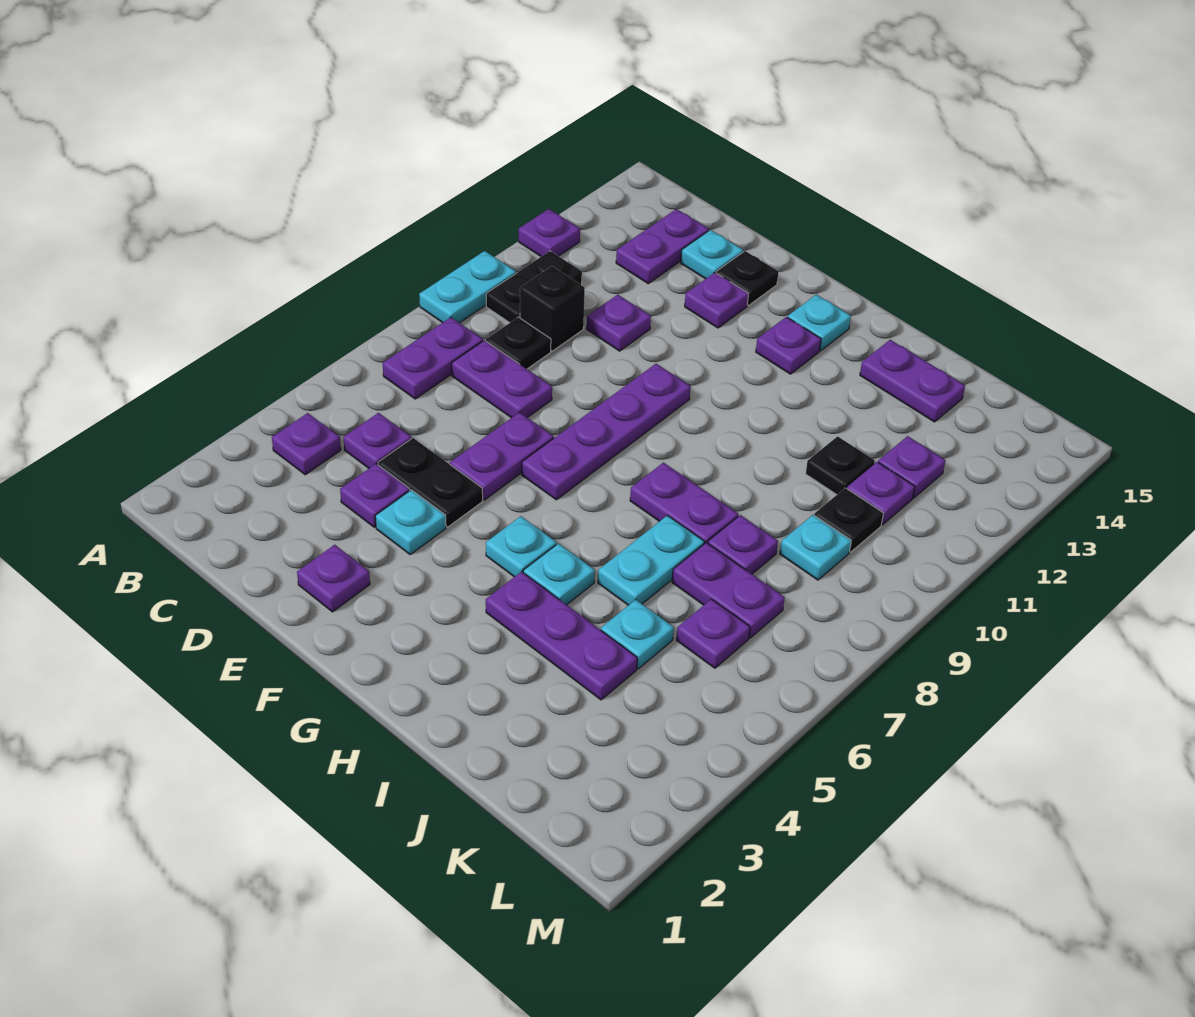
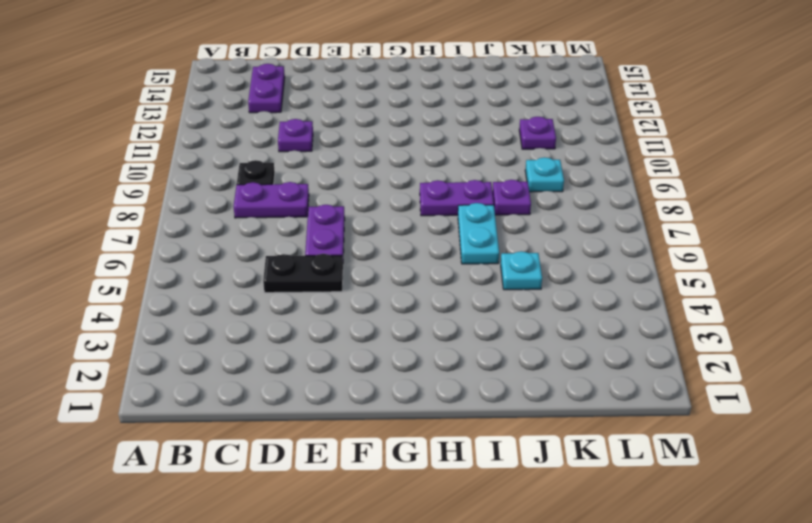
none -> cyan plate A9:A10 level 1
none -> purple plate A12 level 1
none -> purple plate B4 level 1
none -> purple plate B7:B8 level 1

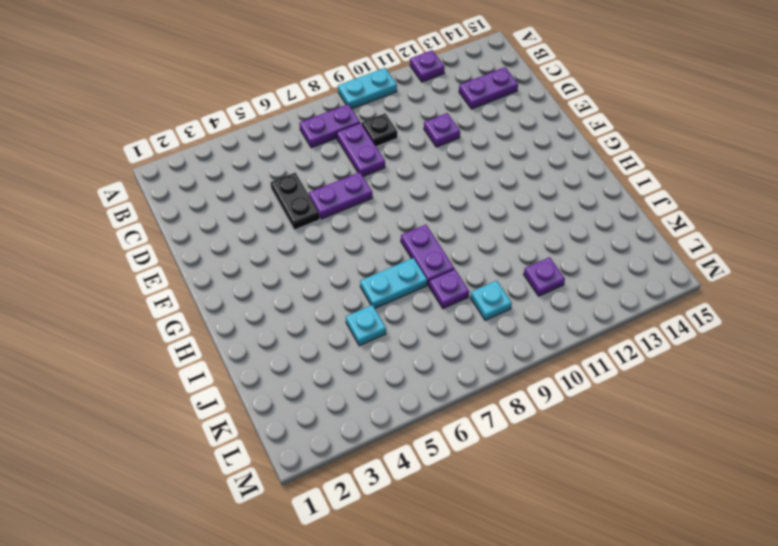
none -> purple plate B4 level 1
none -> black plate B10:B11 level 1
none -> purple plate C5 level 1
none -> black brick C10 level 1

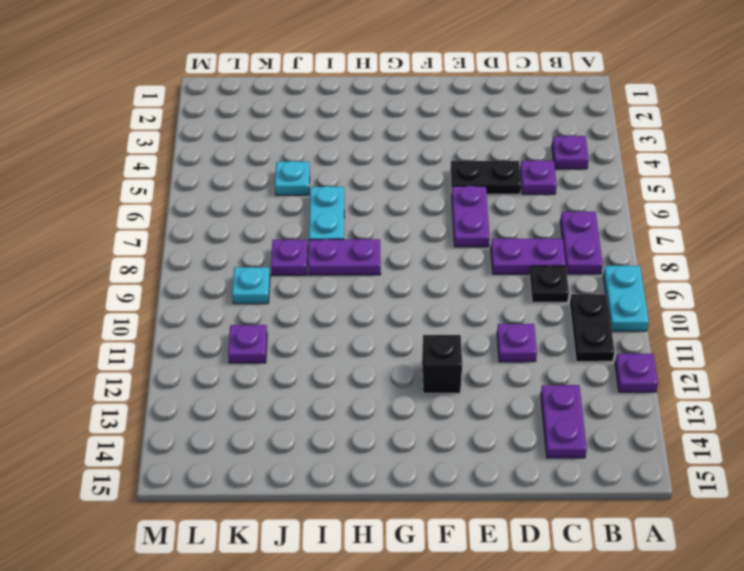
black brick F12 level 1 -> black brick C10 level 1
none -> purple plate D4 level 1
none -> cyan plate D14 level 1
none -> purple plate E2 level 1
none -> cyan plate E4 level 1

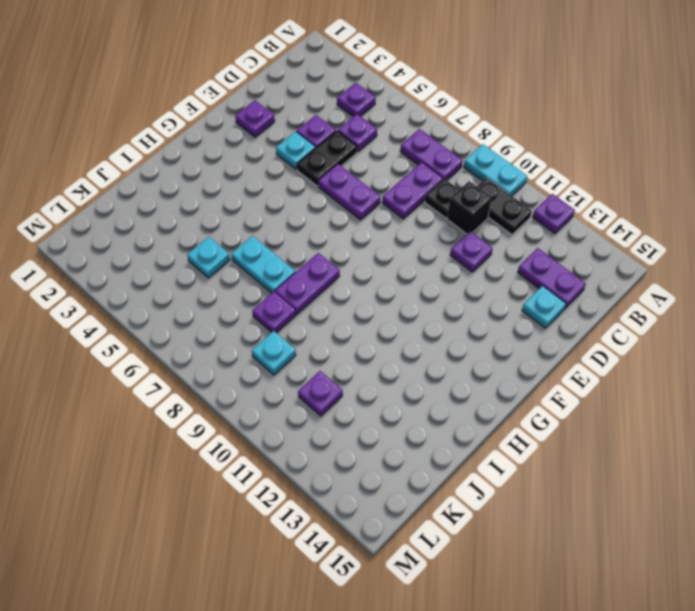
none -> purple plate E13 level 1
none -> black plate E14 level 1
none -> purple plate F7:F10 level 1
none -> cyan plate G5 level 1

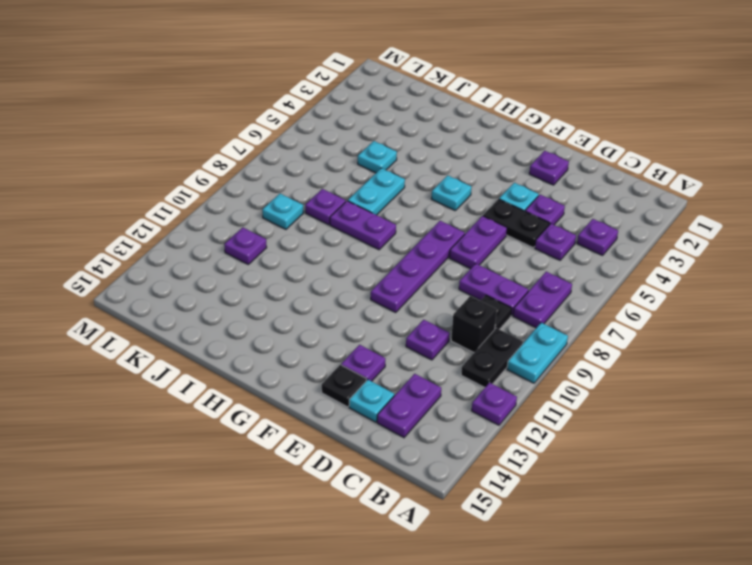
none -> purple plate G13 level 1
none -> cyan plate G14 level 1
none -> purple plate H4:J4 level 1
none -> cyan plate H5 level 1

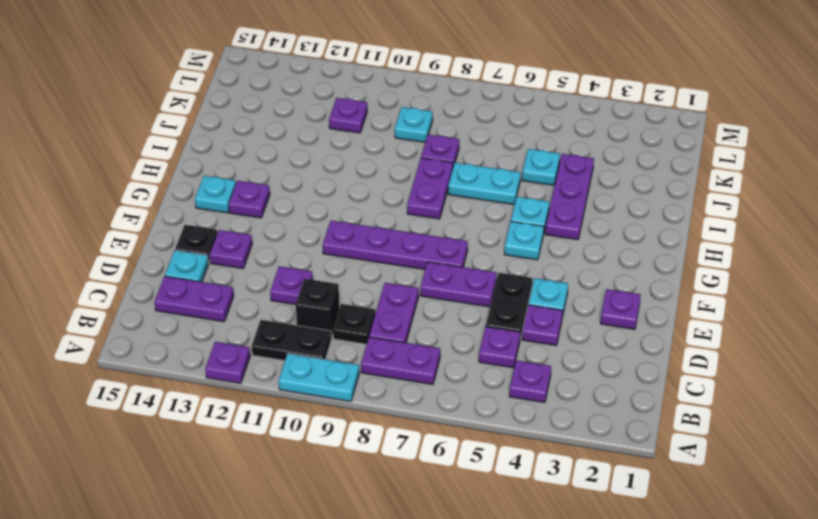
none -> purple plate I14:J14 level 1
none -> purple plate J7:K7 level 1
none -> black plate J11 level 1
none -> purple plate K6 level 1

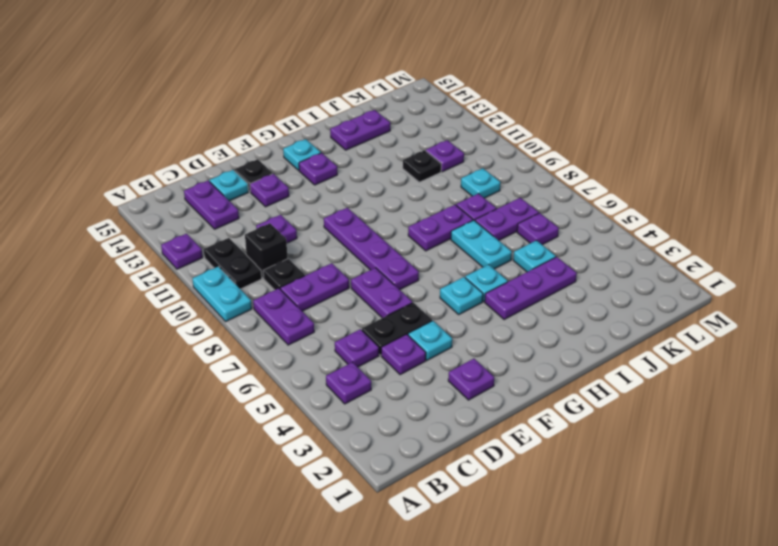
none -> black plate K10 level 1
none -> purple plate K12 level 1

